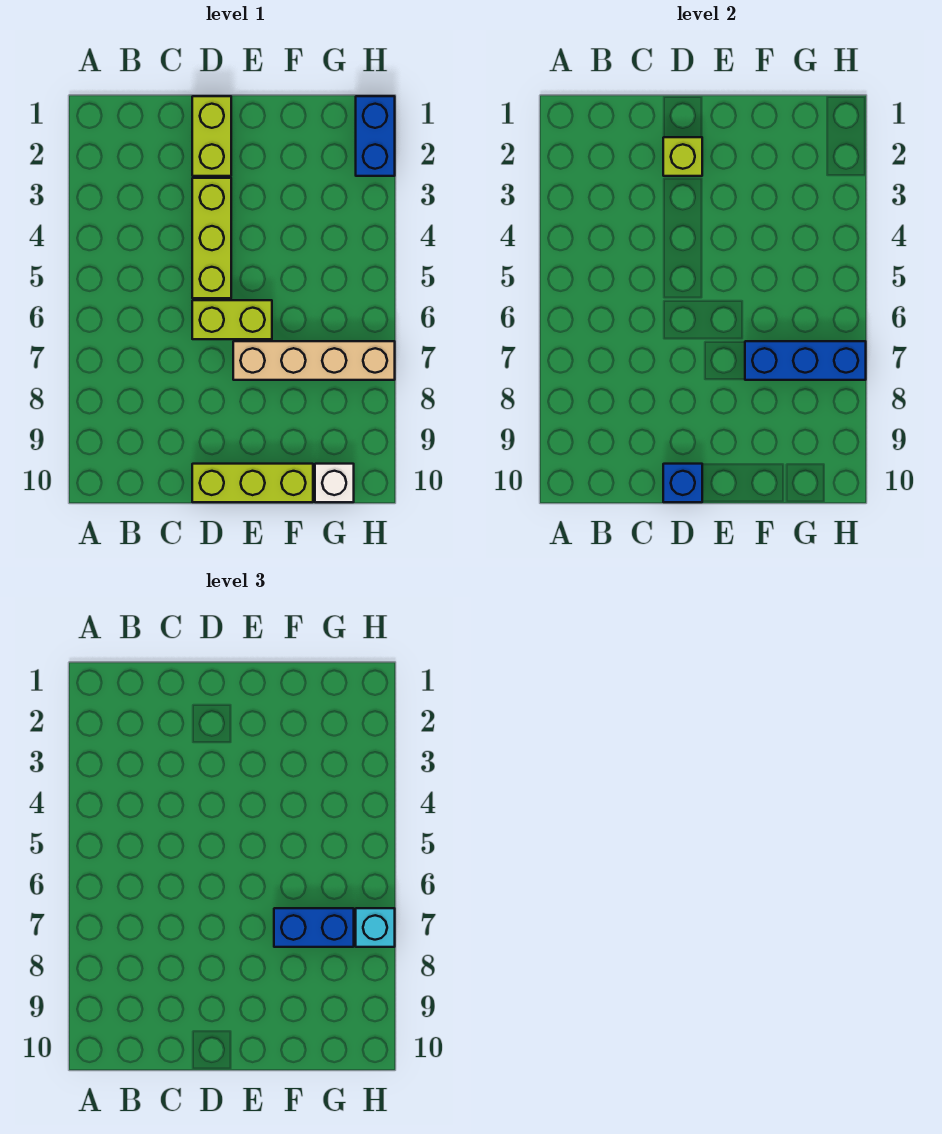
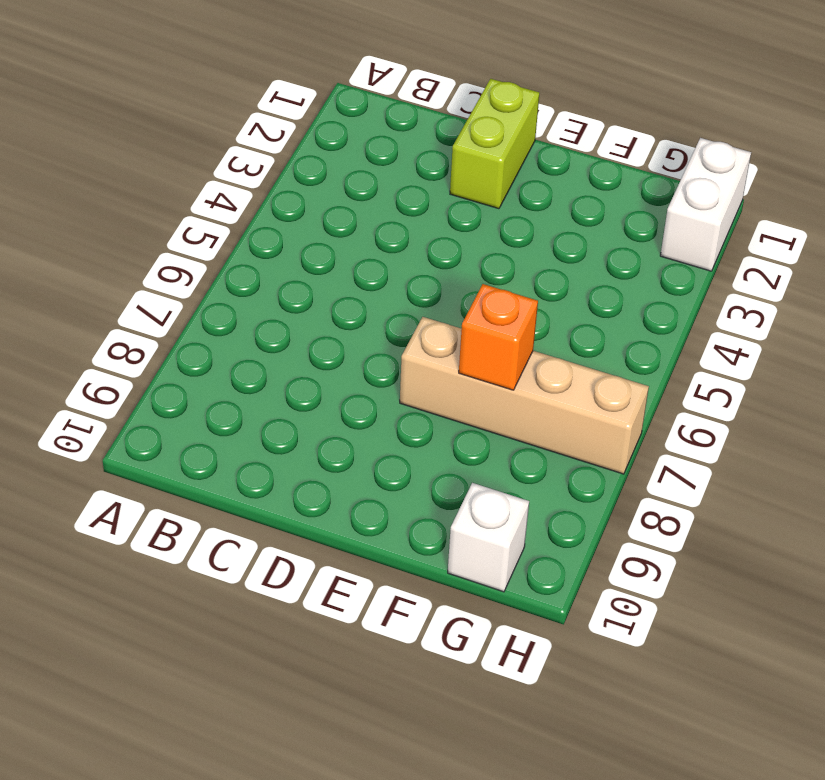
orange brick F7 level 2 -> blue brick F7:H7 level 2
white brick H1:H2 level 1 -> blue brick H1:H2 level 1
none -> lime brick D3:D5 level 1
none -> lime brick D6:E6 level 1
none -> lime brick D10:F10 level 1

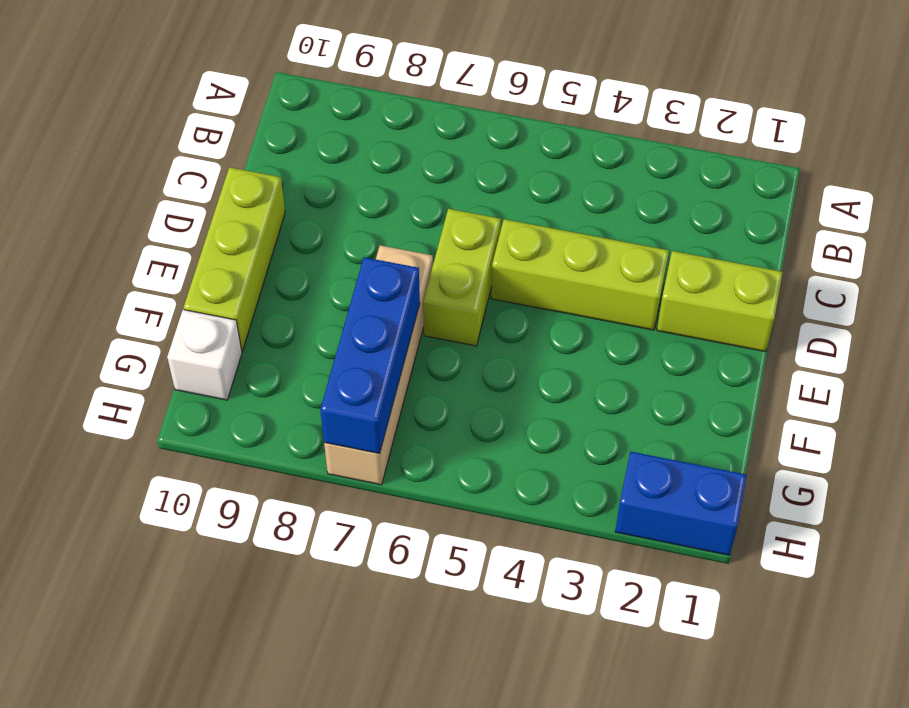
none -> lime brick D2 level 2
none -> blue brick D10 level 2
none -> blue brick F7:G7 level 3

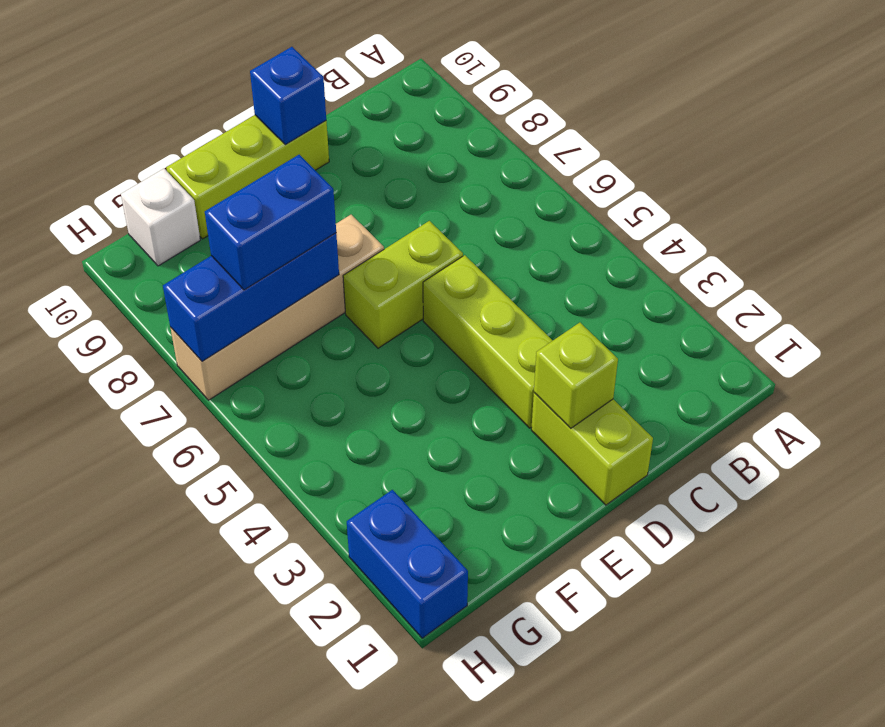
none -> cyan brick H7 level 3

